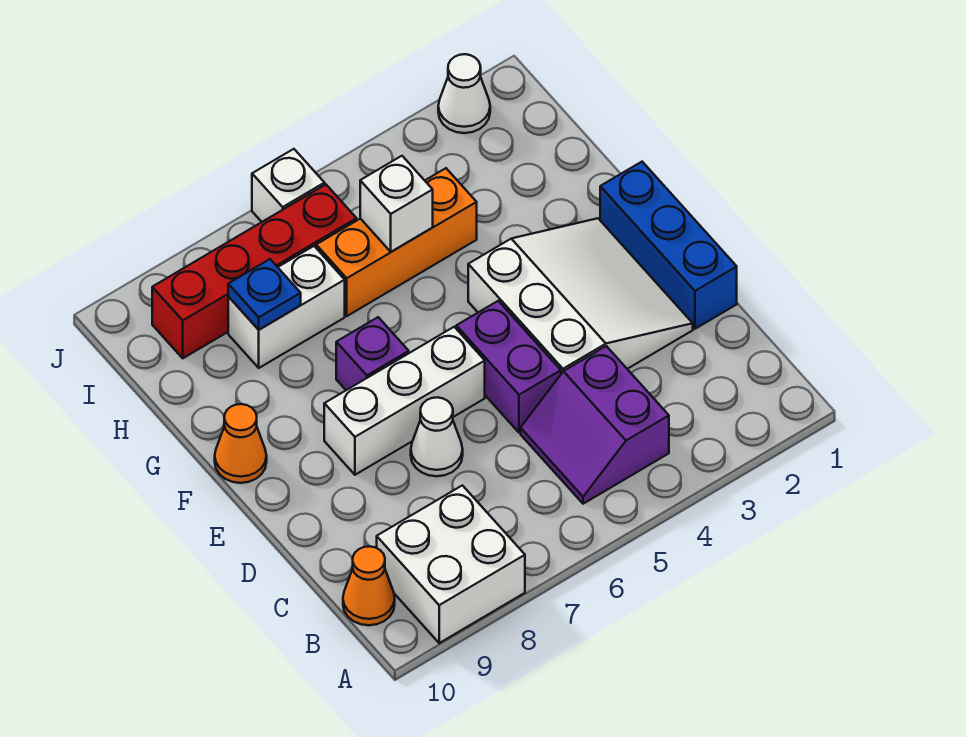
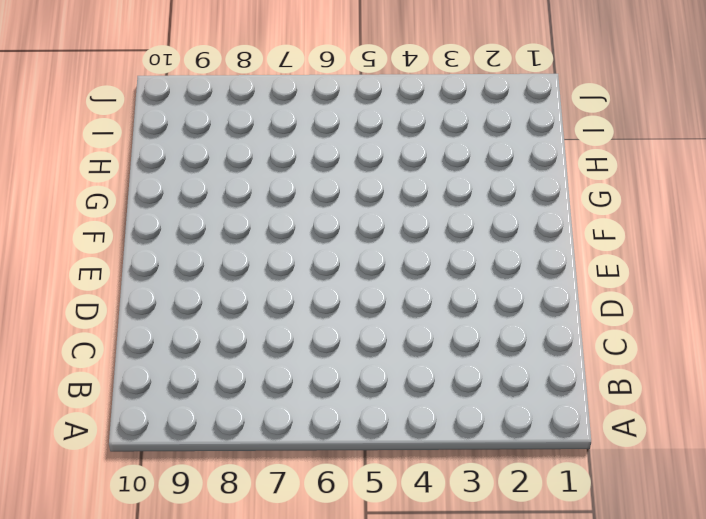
none -> white brick A8:B9 level 1
none -> purple slope B4:C5 level 1 top 4
none -> orange cone B10 level 1

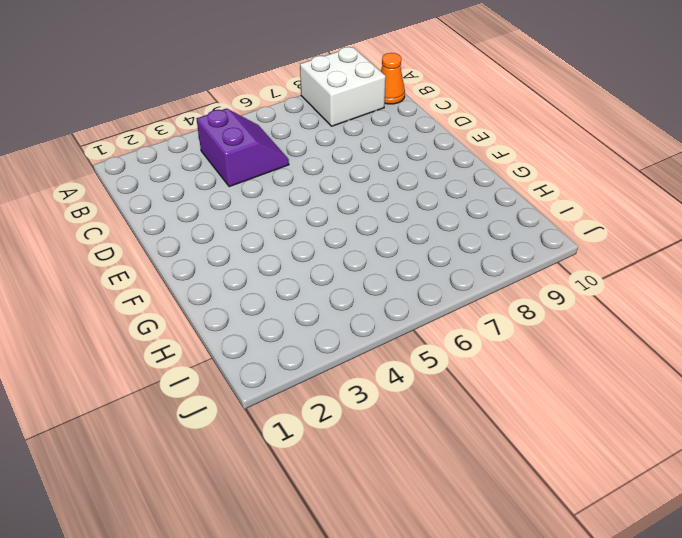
none -> blue brick D1:F1 level 1
none -> white slope D2:F4 level 1 top 4
none -> purple brick D5:E5 level 1

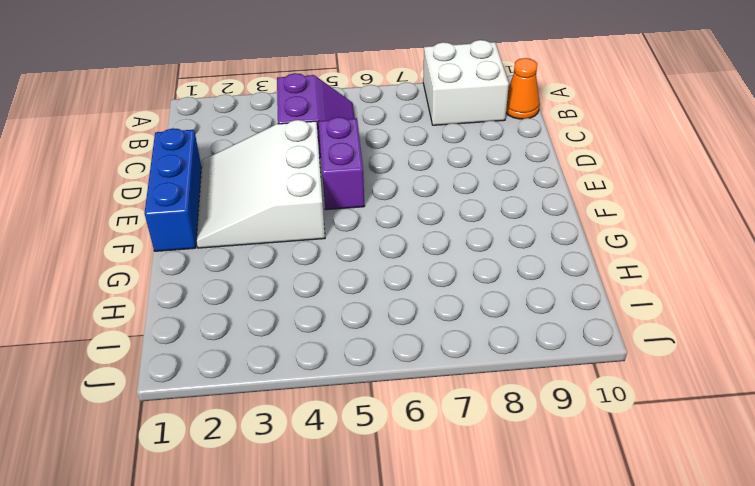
none -> white cone D7 level 1
none -> white brick E6:E8 level 1
none -> purple brick F7 level 1

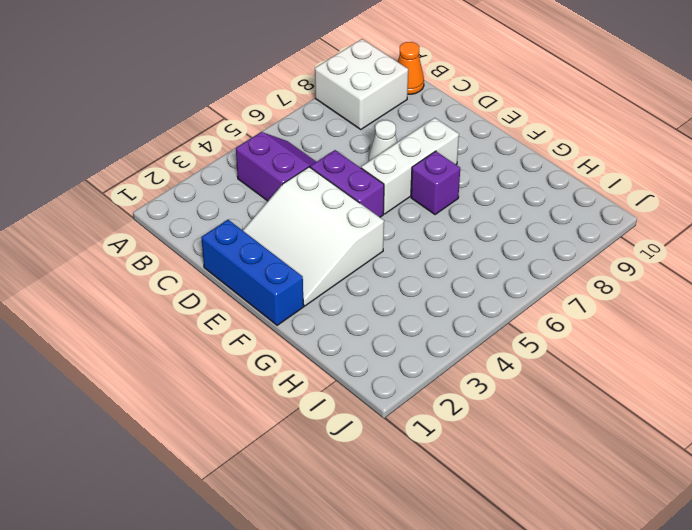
none -> orange cone F10 level 1
none -> orange brick H4:H6 level 1
none -> white brick H7:H8 level 1

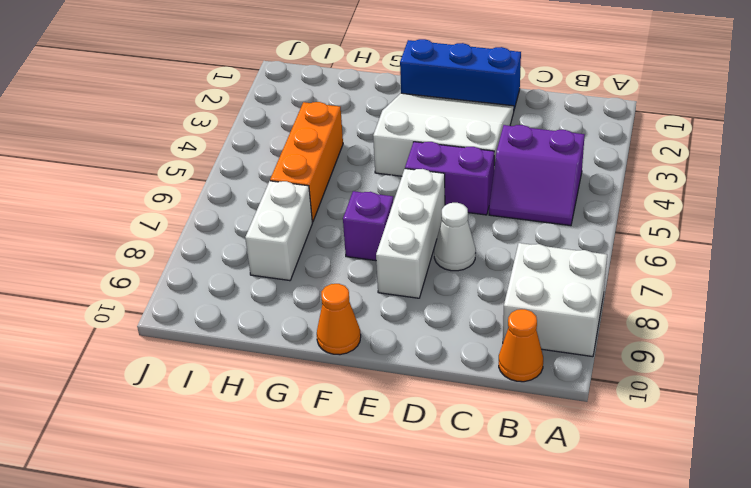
none -> red brick I6:I9 level 1
none -> white cone J2 level 1
none -> white brick J6 level 1

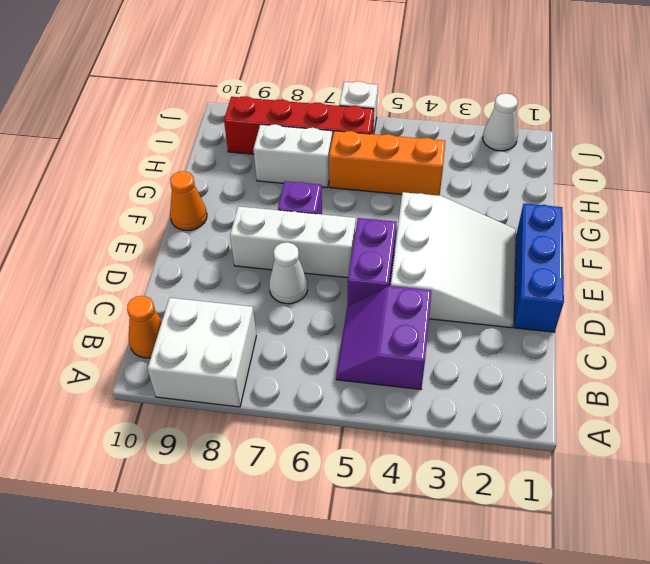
none -> white brick H5 level 2
none -> blue plate H8 level 2

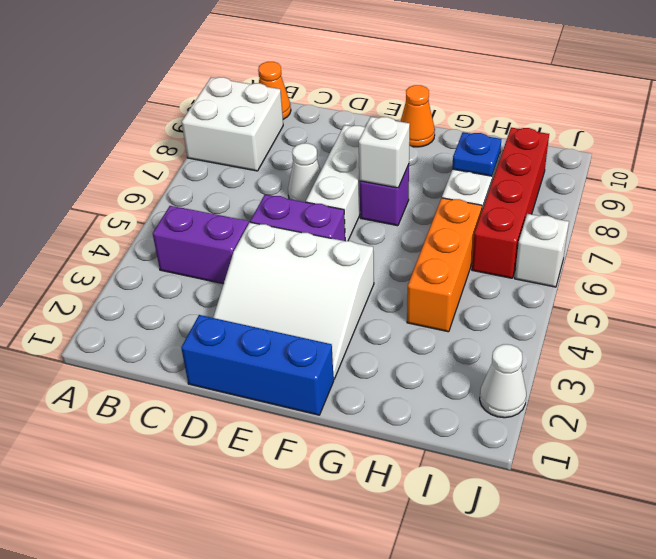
white brick F7 level 2 -> white brick H5 level 2

